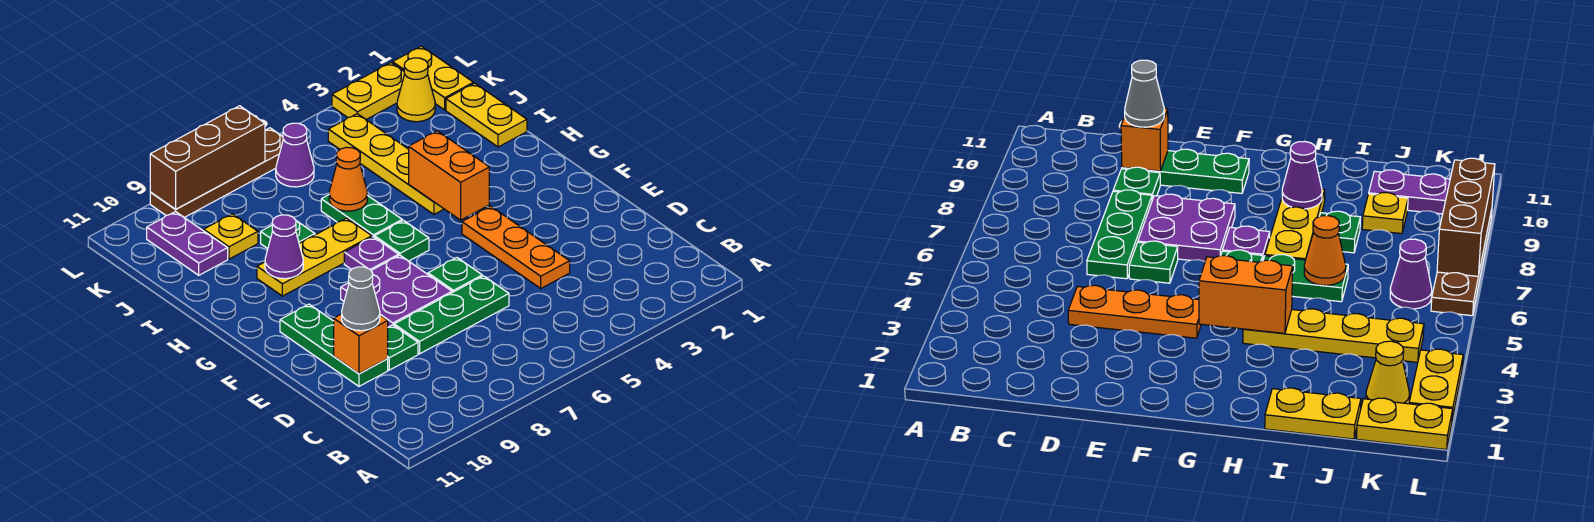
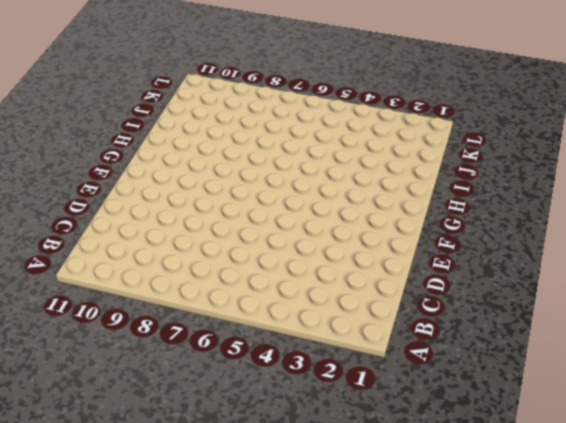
none -> orange plate D4:F4 level 1
none -> green plate D6:D8 level 1
none -> green plate D9 level 1

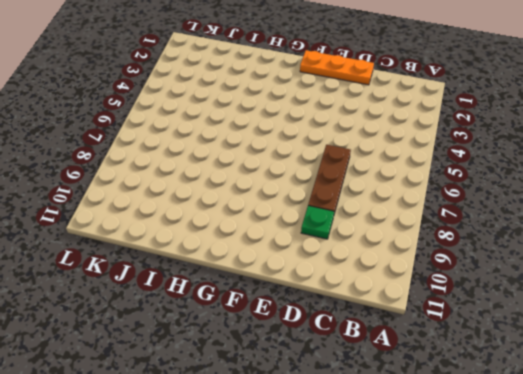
orange plate D1:F1 level 1 -> orange plate D4:F4 level 1
brown plate D6:D8 level 1 -> green plate D6:D8 level 1
none -> green plate D10:F10 level 1
none -> green plate E6 level 1
none -> purple plate E7:F8 level 1

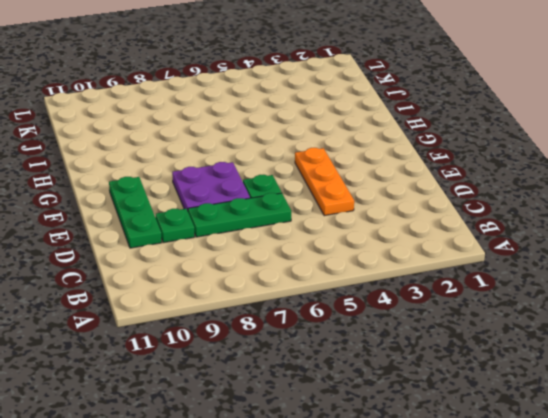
none -> green plate G6 level 1
none -> purple plate G7 level 1
none -> yellow plate H4:K4 level 1

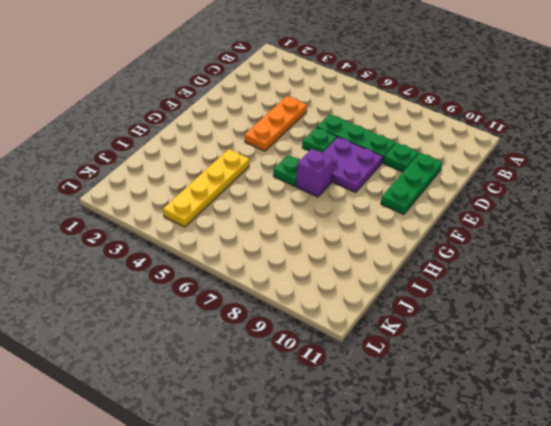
purple brick G7 level 1 -> purple plate G7 level 1
none -> green plate H6:I6 level 1
none -> yellow plate H7:H9 level 1
none -> yellow plate I1:J1 level 1

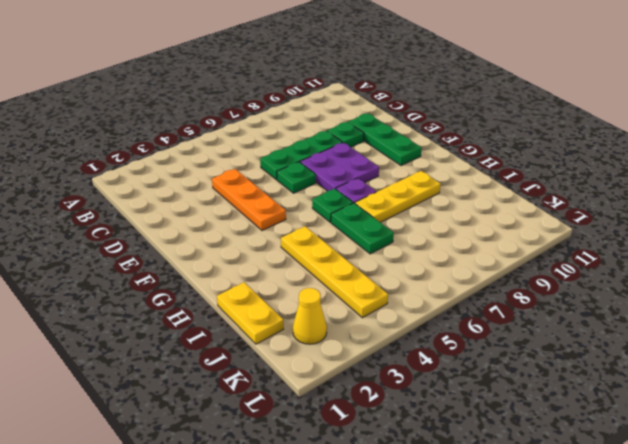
none -> green plate I8 level 1
none -> yellow plate J9 level 1
none -> purple plate J10:K10 level 1

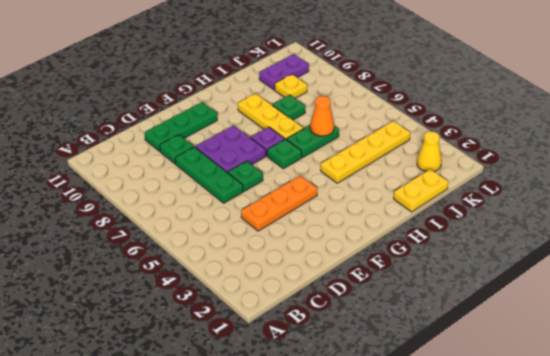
none -> yellow plate K1:L1 level 1
none -> purple cone K6 level 1
none -> yellow plate L2:L3 level 1

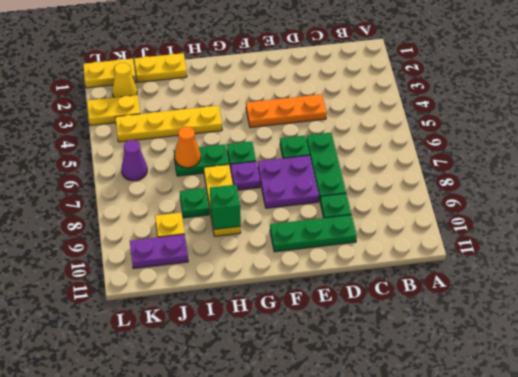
green brick H9 level 2 -> purple cone H9 level 2
yellow plate K3:L3 level 1 -> yellow plate L2:L3 level 1
none -> brown plate L6:L9 level 1
none -> orange brick D10 level 2
none -> orange brick G4:H4 level 2

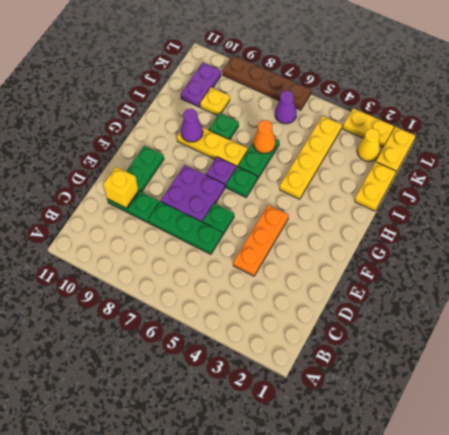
yellow brick D10 level 2 -> orange brick D10 level 2
none -> orange brick G4:H4 level 2
none -> brown brick L7:L9 level 2
none -> grey cone D10 level 3

